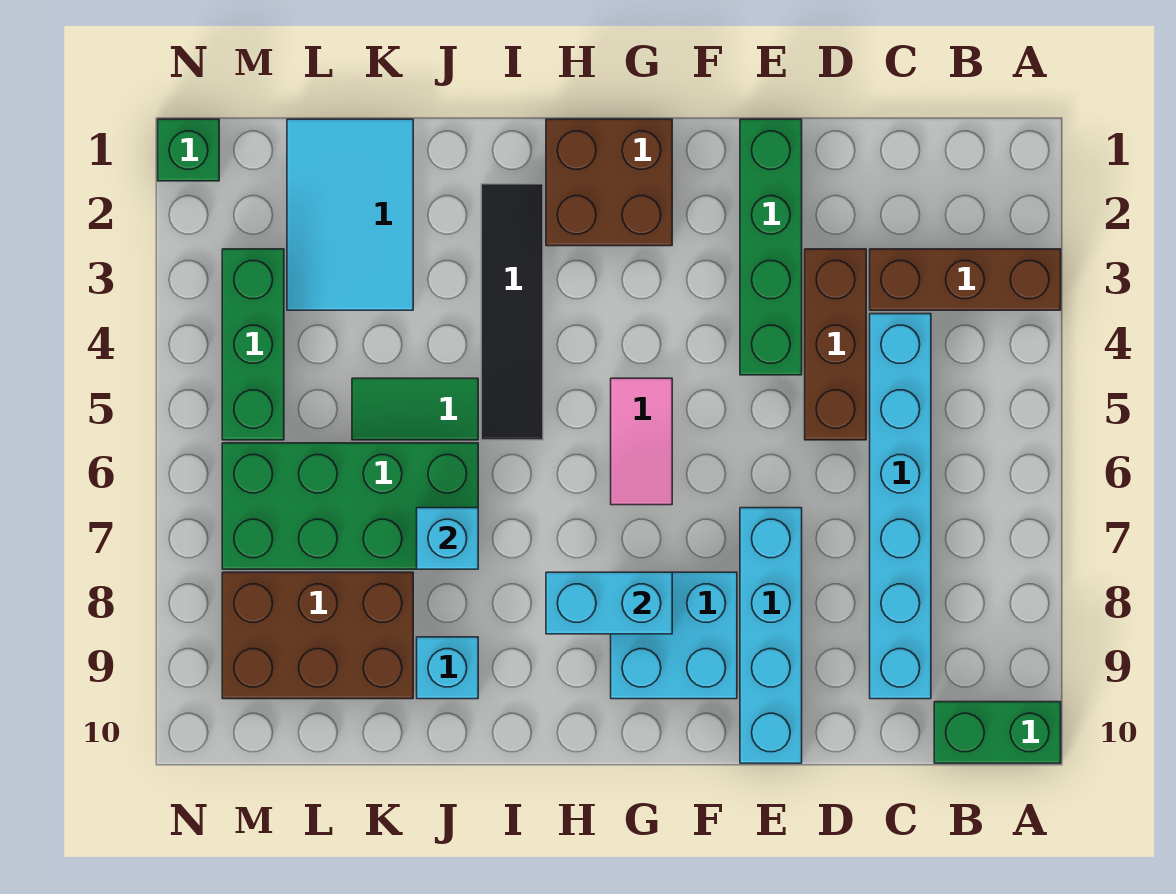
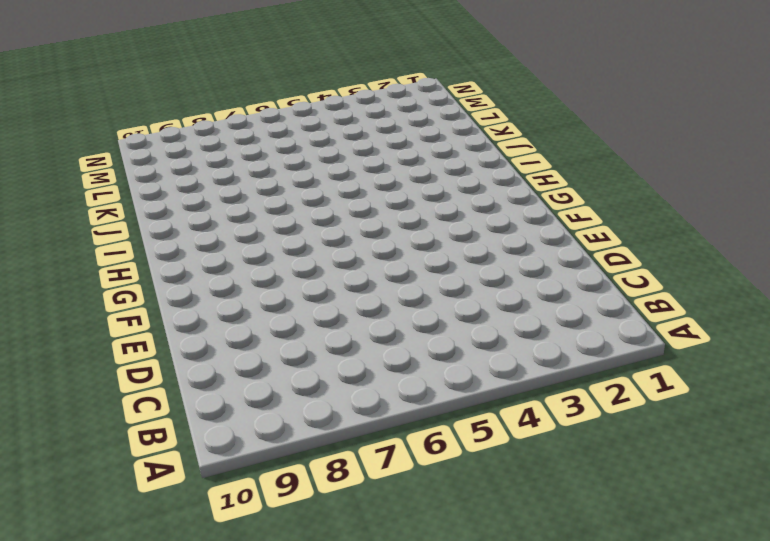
none -> brown brick A3:C3 level 1
none -> green brick A10:B10 level 1
none -> cyan brick C4:C9 level 1

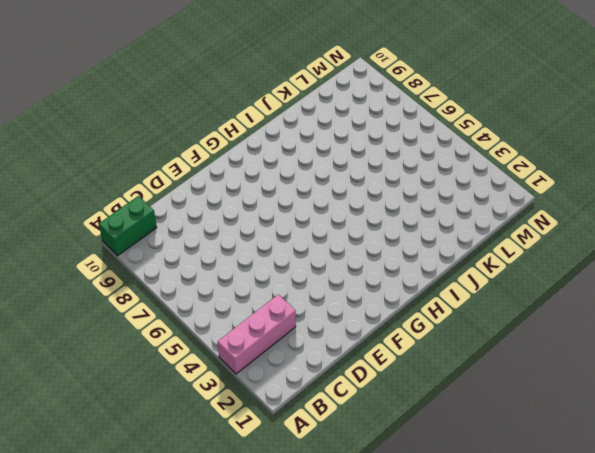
pink brick A3:C3 level 1 -> brown brick A3:C3 level 1
none -> cyan brick C4:C9 level 1
none -> brown brick D3:D5 level 1
none -> green brick E1:E4 level 1

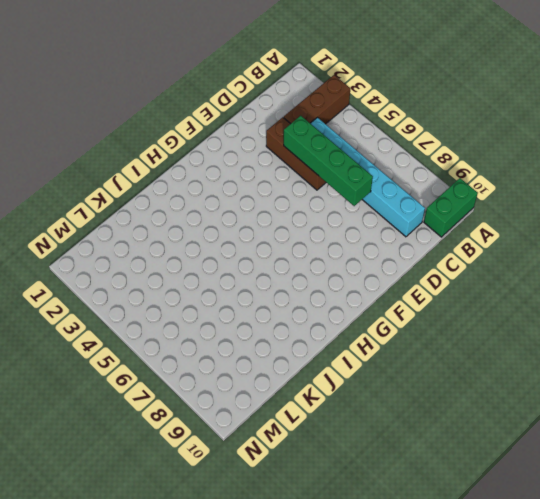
green brick D4:D7 level 2 -> green brick E1:E4 level 1
none -> cyan brick E7:E10 level 1
none -> cyan brick F8:G9 level 1
none -> brown brick G1:H2 level 1

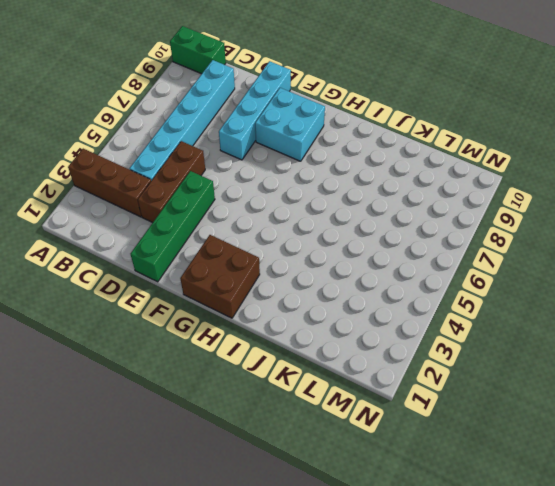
none -> pink tile G5:G6 level 1
none -> black tile I2:I5 level 1
none -> green tile J5:K5 level 1

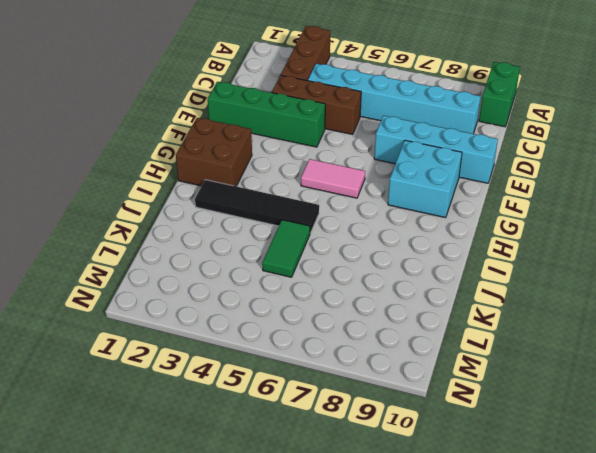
none -> green brick J6:M7 level 1
none -> cyan brick J9 level 1
none -> cyan tile K1:L3 level 1

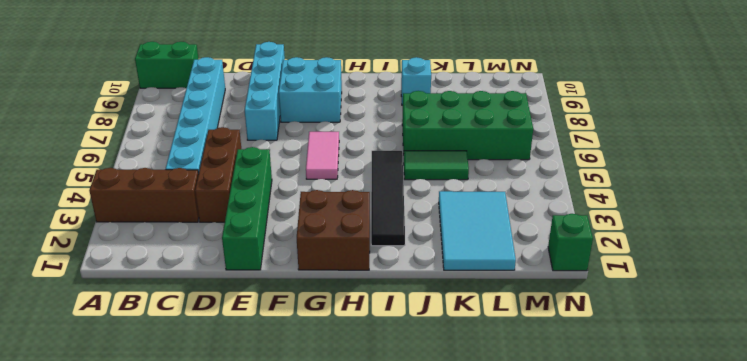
none -> brown brick K8:M9 level 1
none -> green brick M3:M5 level 1
none -> cyan brick G8:H8 level 2

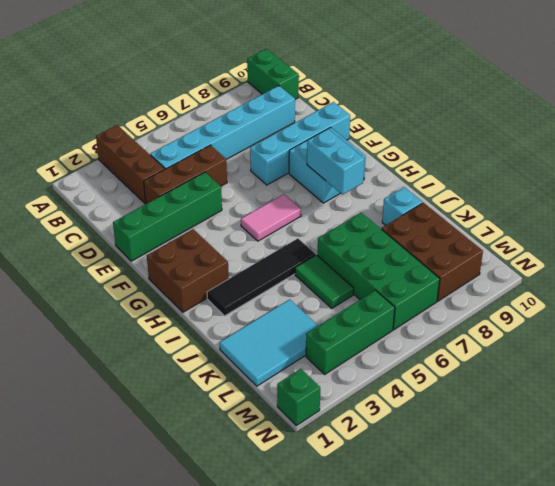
none -> cyan brick J7 level 2

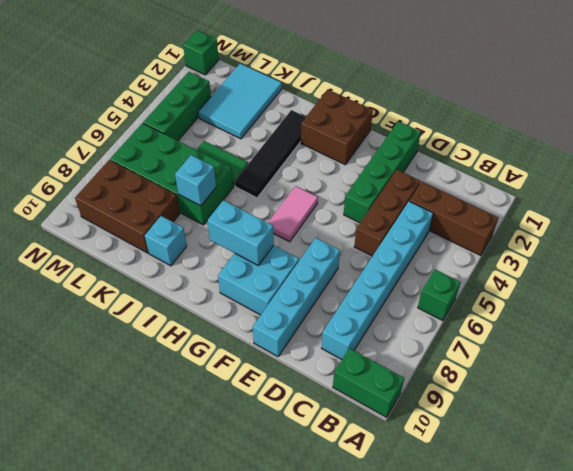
green brick A6 level 1 -> none

